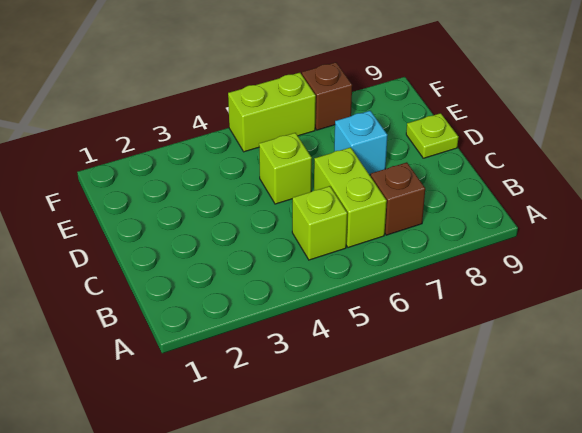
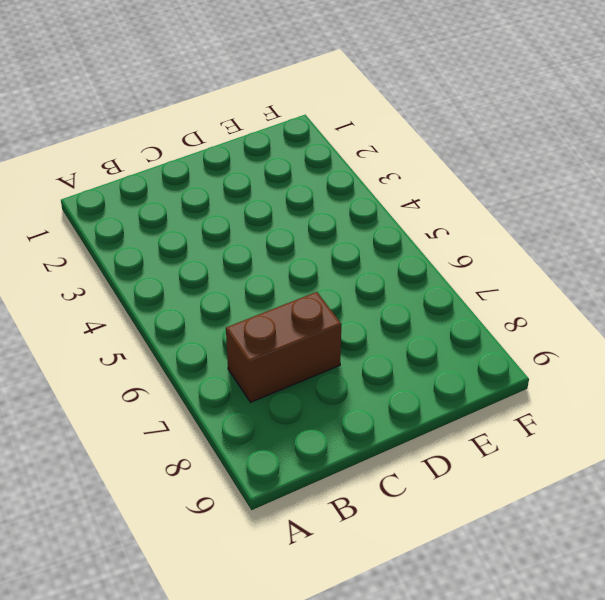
brown brick B7:C7 level 1 -> brown brick B7 level 1
none -> lime brick B5 level 1
none -> lime brick B6:C6 level 1

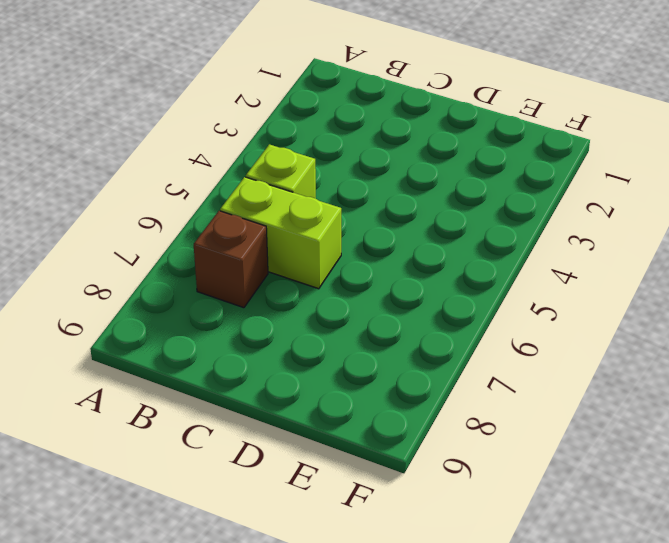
none -> lime brick D5 level 1
none -> cyan brick D7 level 1

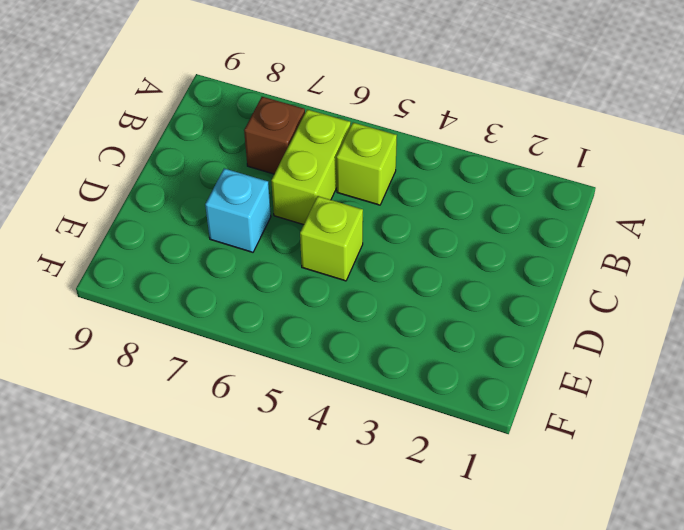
none -> lime plate D9 level 1
none -> lime brick F5:F6 level 1

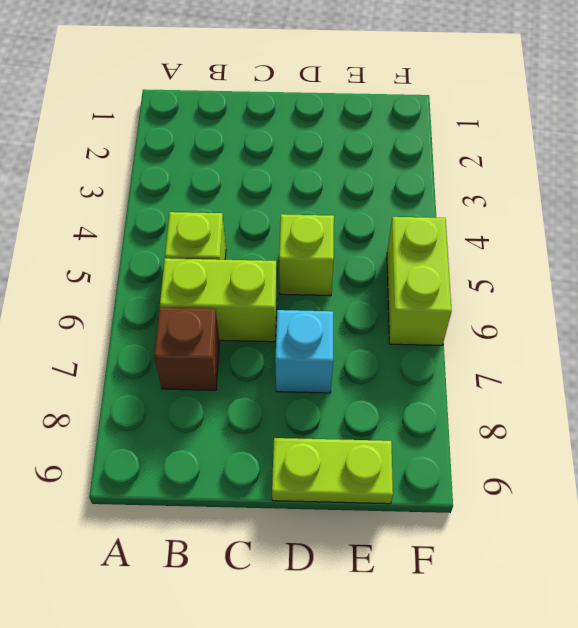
lime plate D9:E9 level 1 -> lime plate D9 level 1
none -> brown brick F7 level 1

